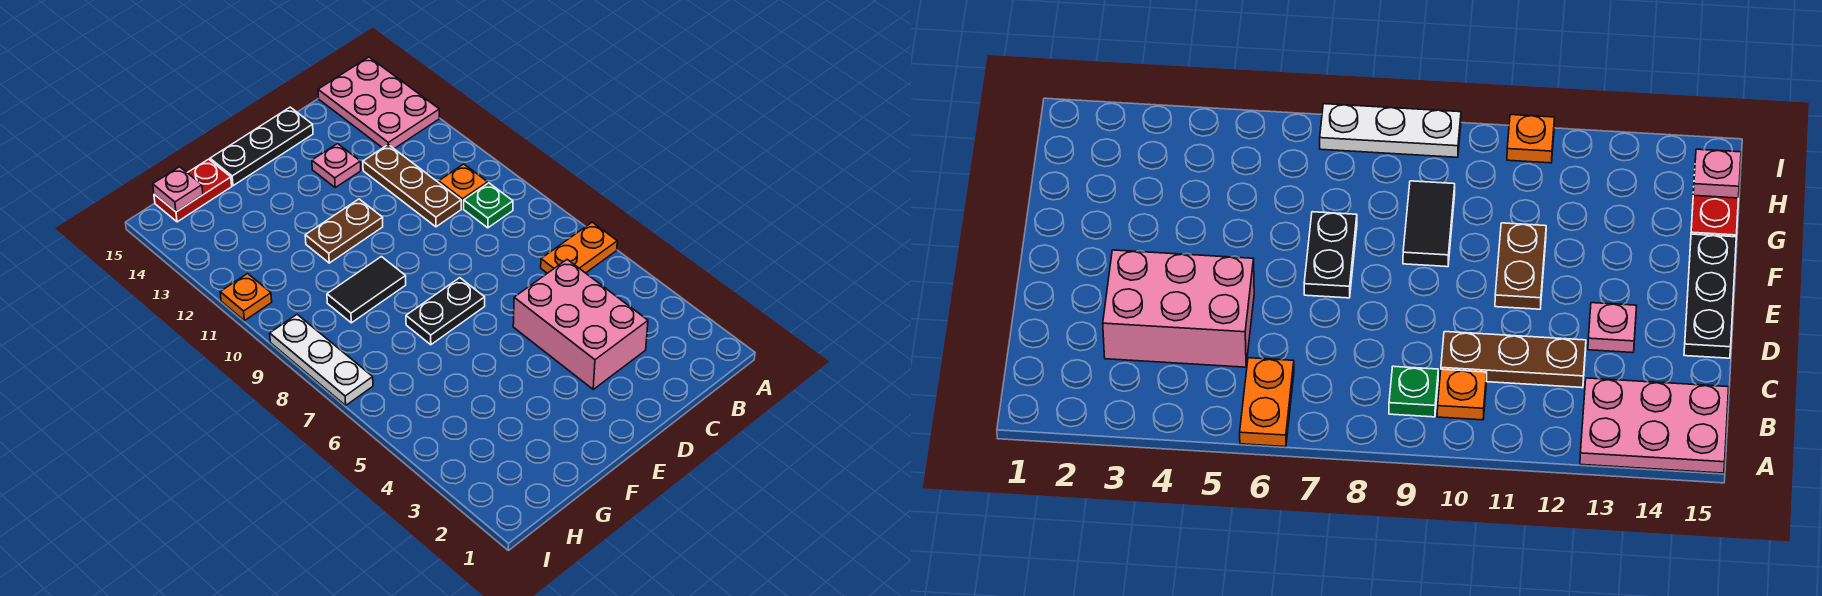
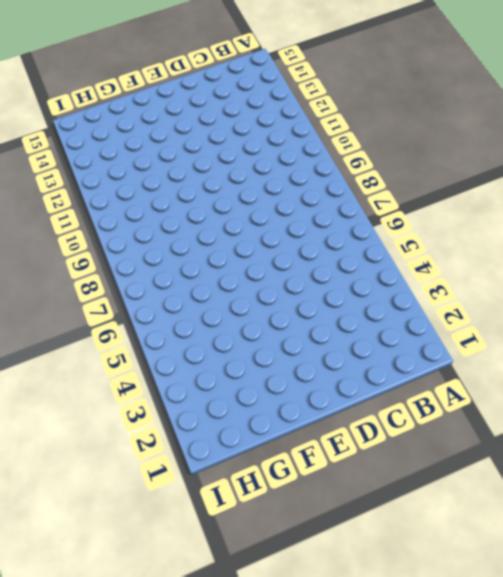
none -> orange plate A6:B6 level 1
none -> pink plate A13:B15 level 1
none -> green plate B9 level 1

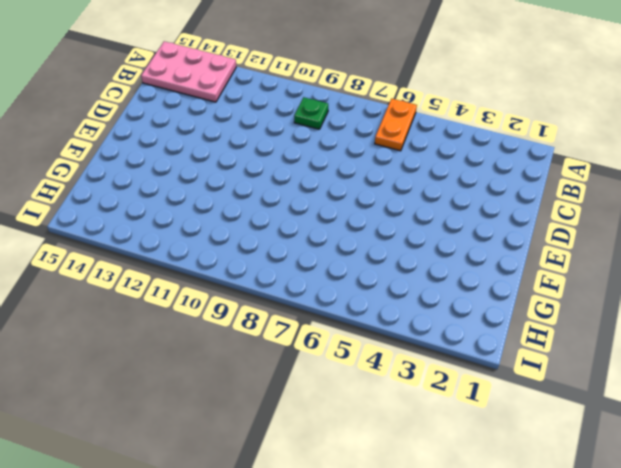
none -> orange plate B10 level 1
none -> pink brick C3:D5 level 1
none -> brown plate C10:C12 level 1

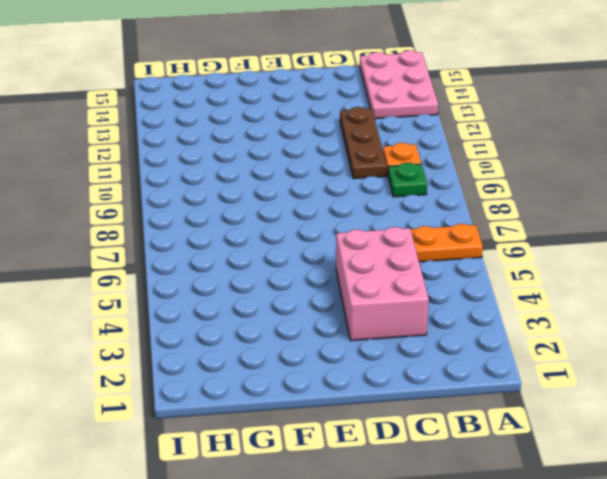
none -> pink plate D13 level 1
none -> black plate D15:F15 level 1
none -> black plate E7:F7 level 1

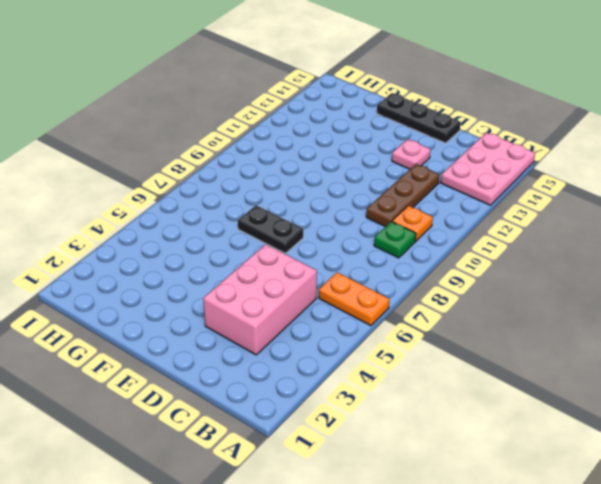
none -> brown plate E11:F11 level 1
none -> black tile F9:G9 level 1
none -> red plate G15:H15 level 1

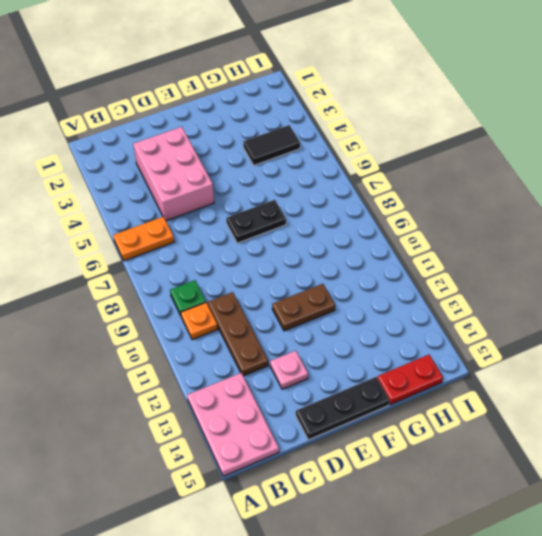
black tile G4:H4 level 1 -> black tile F9:G9 level 1
none -> white plate I7:I9 level 1
none -> orange plate I11 level 1
none -> pink plate H15 level 2

